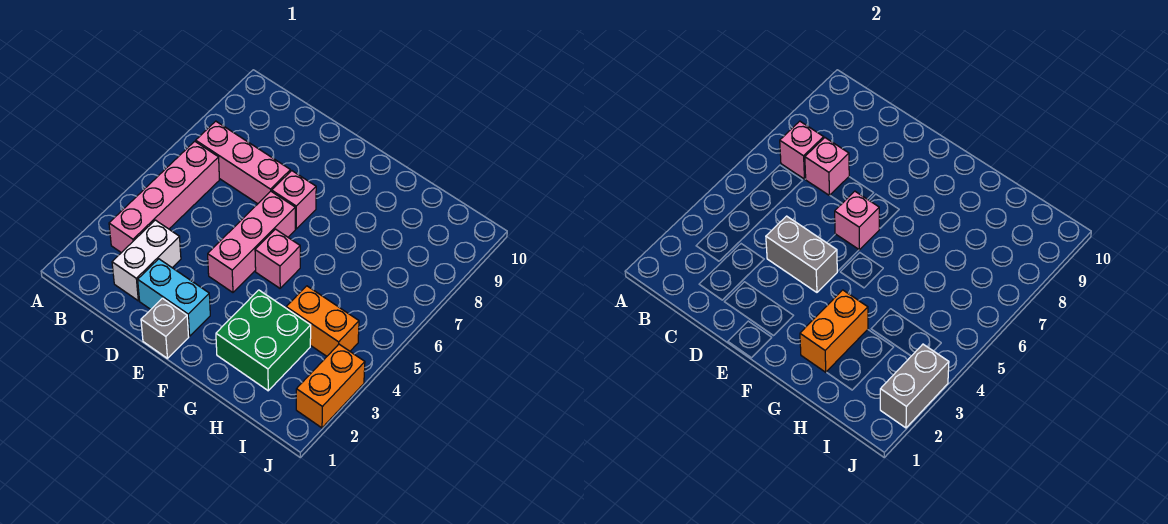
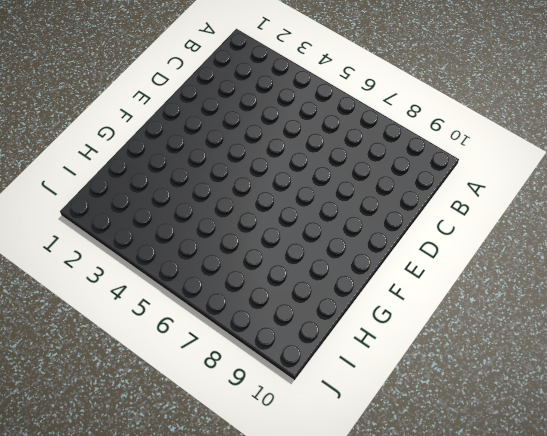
none -> pink brick B3:B6 level 1
none -> pink brick B7:D7 level 1
none -> white brick C2:C3 level 1

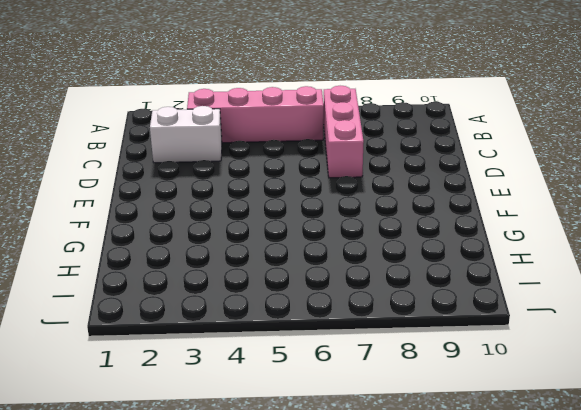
none -> cyan brick D2:E2 level 1
none -> grey brick E1 level 1
none -> pink brick E4:E6 level 1

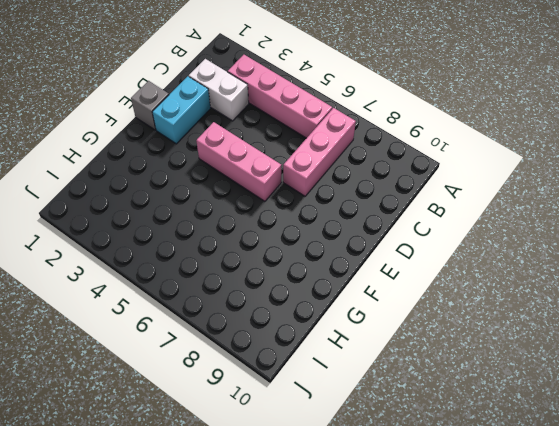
none -> pink brick E7 level 1
none -> pink brick F5 level 1
none -> green brick G2:H3 level 1

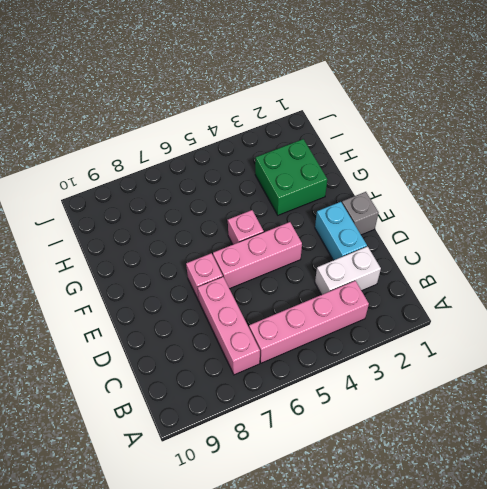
none -> orange brick H4:I4 level 1
none -> orange brick J2:J3 level 1
none -> pink brick B7 level 2

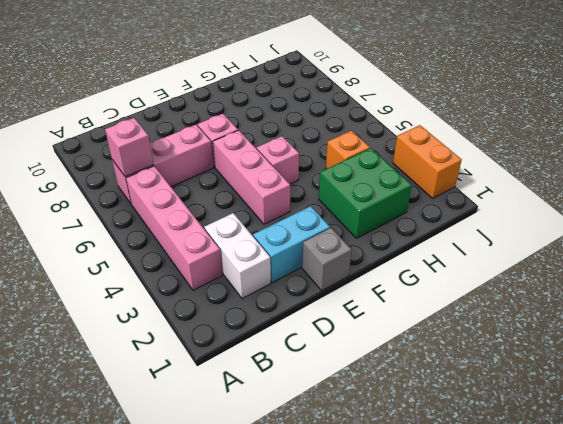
orange brick H4 level 1 -> orange brick H4:I4 level 1
none -> pink brick C7 level 2
none -> grey brick D4:E4 level 2
none -> pink brick E6 level 2

